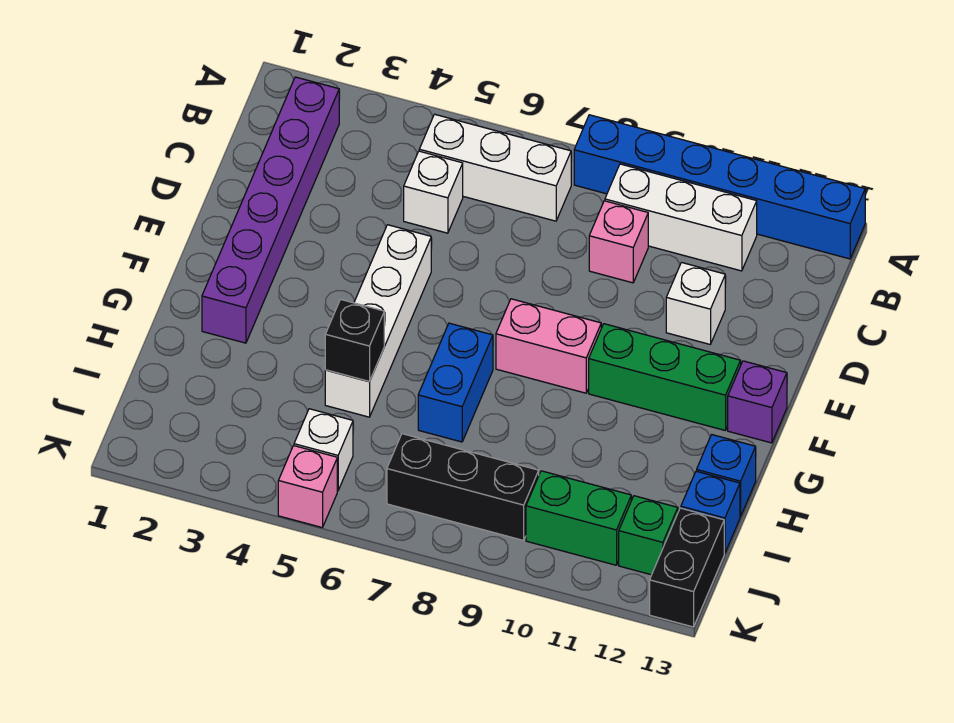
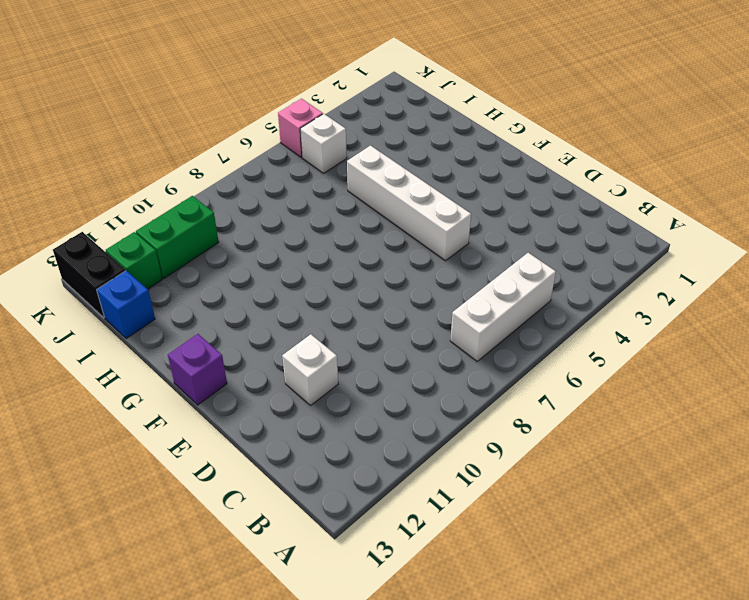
none -> blue brick A8:A13 level 1
none -> purple brick B2:G2 level 1
none -> white brick B9:B11 level 1

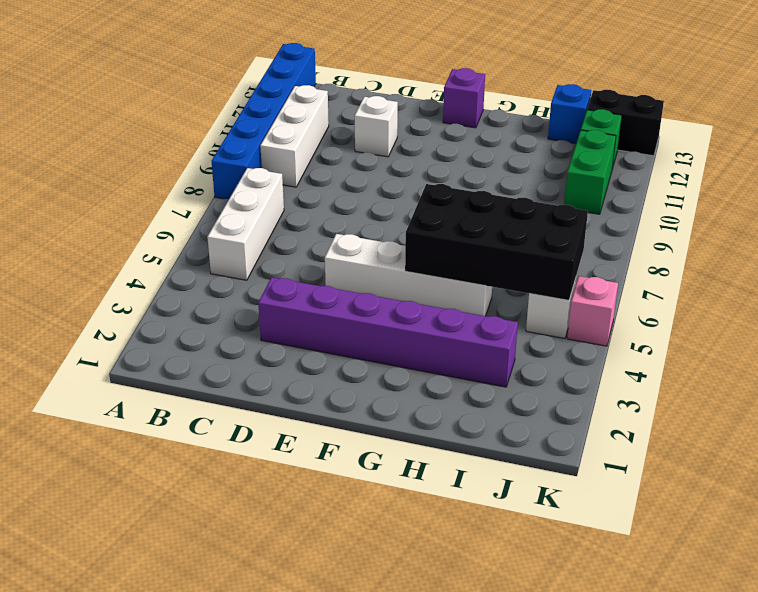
purple brick D3:I3 level 1 -> purple brick B2:G2 level 1
black brick G5:J6 level 2 -> black brick H5 level 2
none -> white brick C5 level 1
none -> pink brick C9 level 1
none -> pink brick F8:F9 level 1

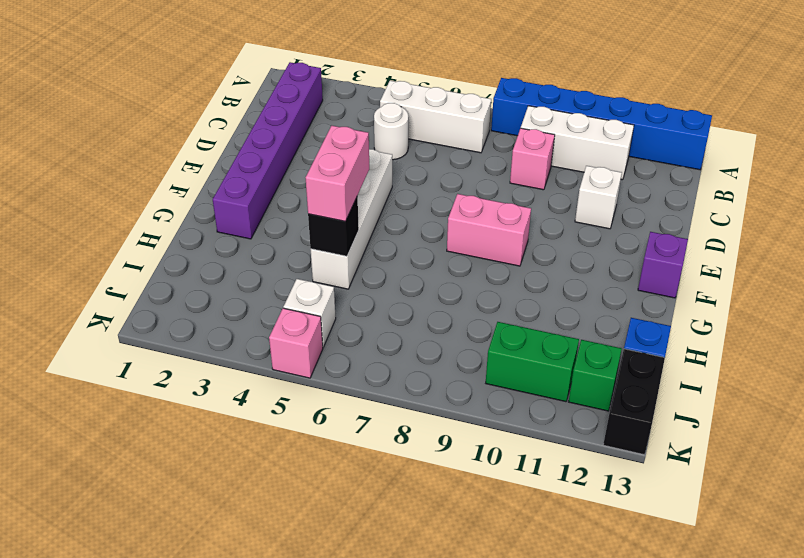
white round brick C5 level 1 -> white brick C5 level 1
pink brick G5:H5 level 3 -> none
none -> green brick F10:F12 level 1
none -> blue brick G7:H7 level 1
none -> blue brick H13 level 1

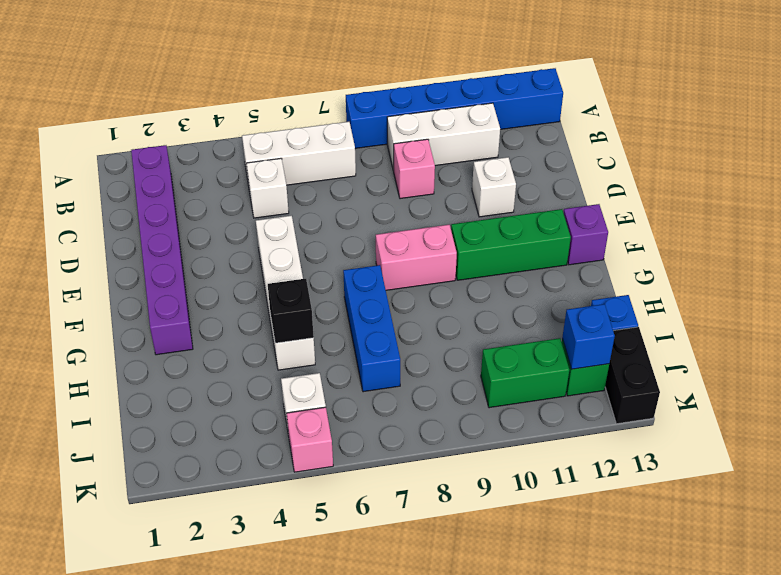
blue brick G7:I7 level 1 -> blue brick G7:H7 level 1
blue brick J12 level 2 -> blue brick H13 level 1
none -> black brick J7:J9 level 1

